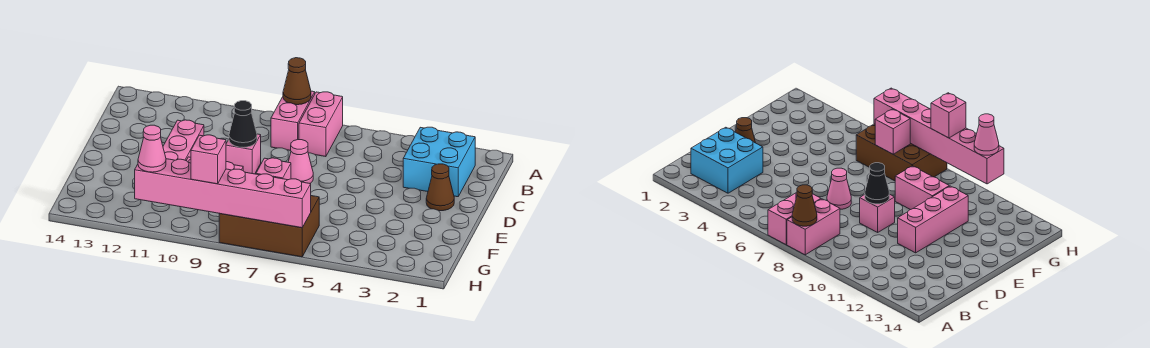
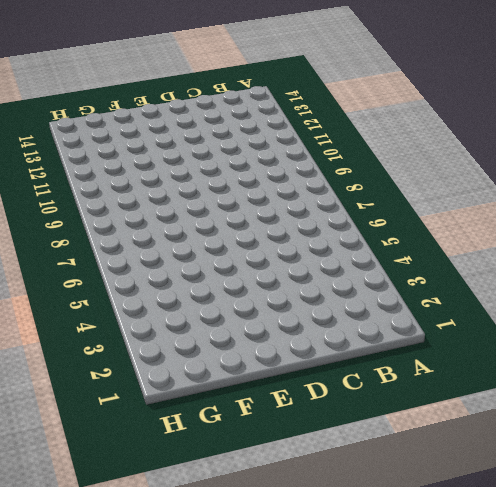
none -> pink brick A7:B7 level 1
none -> pink brick A8:B8 level 1
none -> cyan brick B2:C3 level 1

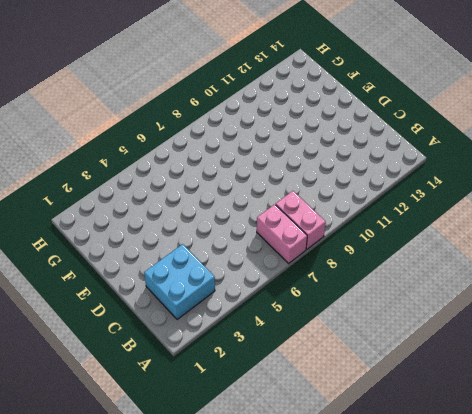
none -> brown cone D2 level 1
none -> pink cone D7 level 1
none -> pink brick D9 level 1

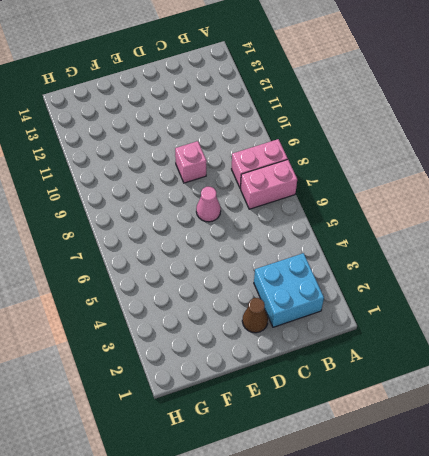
none -> pink brick D11:F11 level 1
none -> pink brick F9:F10 level 1
none -> brown brick G6:H8 level 1

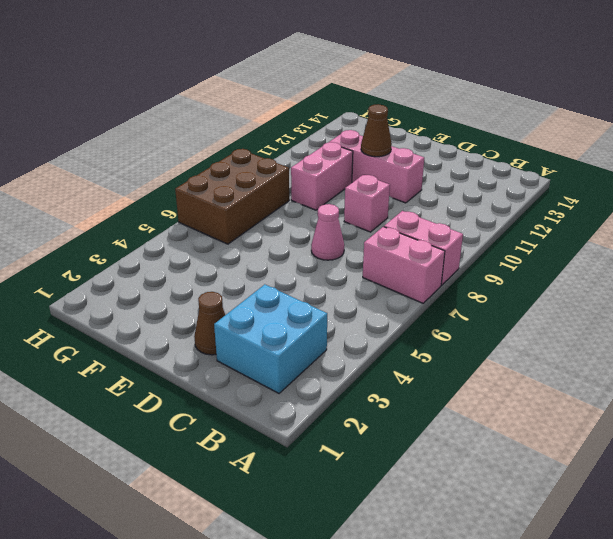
brown cone E11 level 2 -> brown cone A8 level 2
none -> black cone D9 level 2
none -> pink brick G7 level 2
none -> pink brick H6:H11 level 2

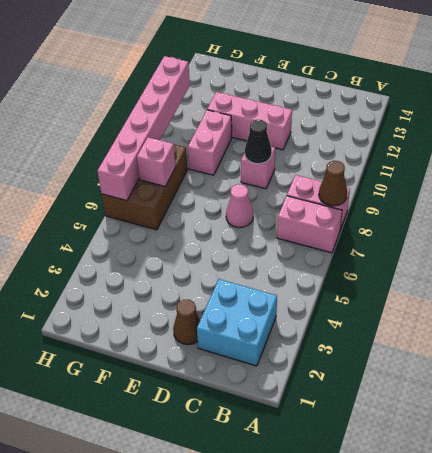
none -> pink brick H9 level 3
none -> pink cone H11 level 3

